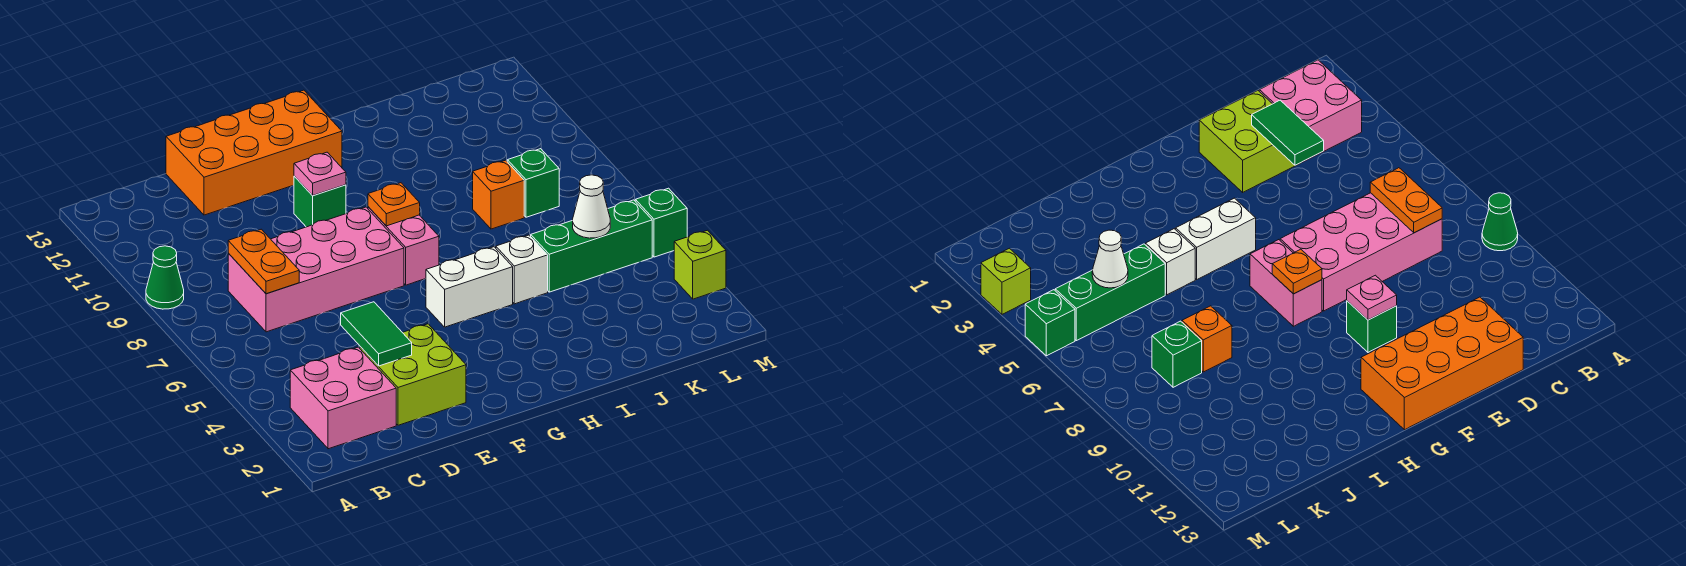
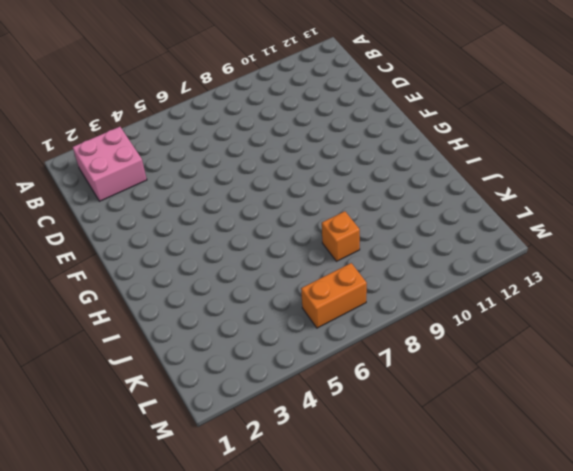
orange brick L6:L7 level 1 -> none
none -> green cone A9 level 1
none -> pink brick C7:F8 level 1
none -> lime brick D2:E3 level 1

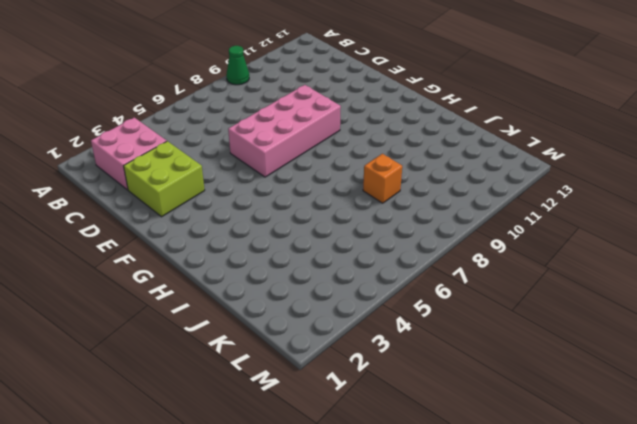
pink brick E6:F9 level 1 -> pink brick C7:F8 level 1
none -> orange brick D12:G13 level 1
none -> green brick F10 level 1
none -> white brick G5:H5 level 1

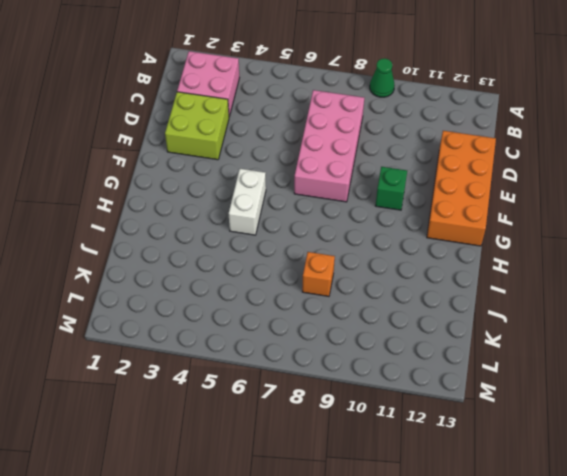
none -> pink brick G7:G8 level 1
none -> white brick I5 level 1
none -> green brick J5:L5 level 1

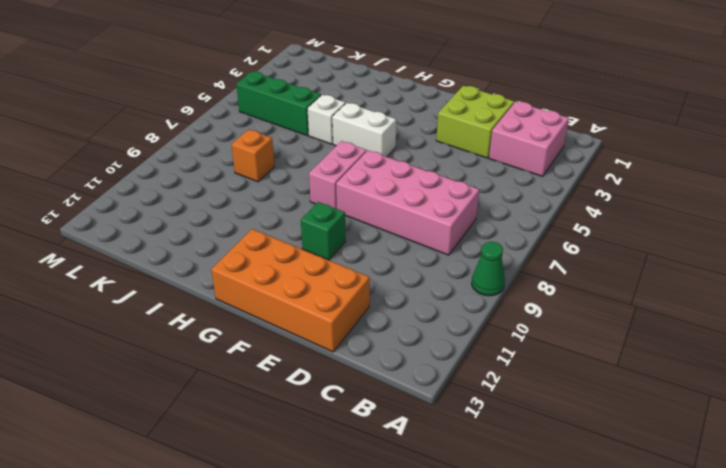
none -> green brick K8 level 1
none -> lime brick M3 level 1
none -> green brick M5 level 1

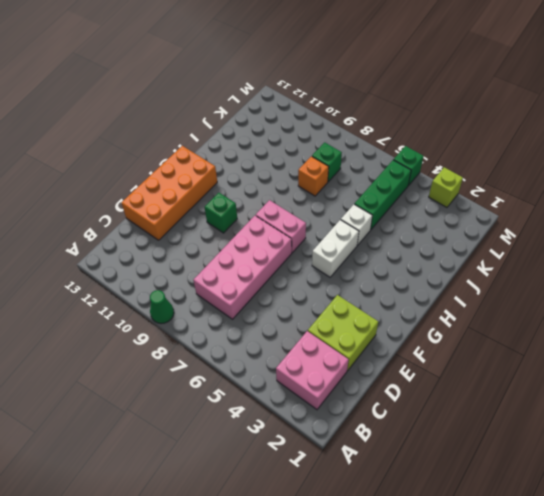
none -> orange plate C7:C8 level 2
none -> green tile D3:D4 level 2
none -> pink plate F10 level 2

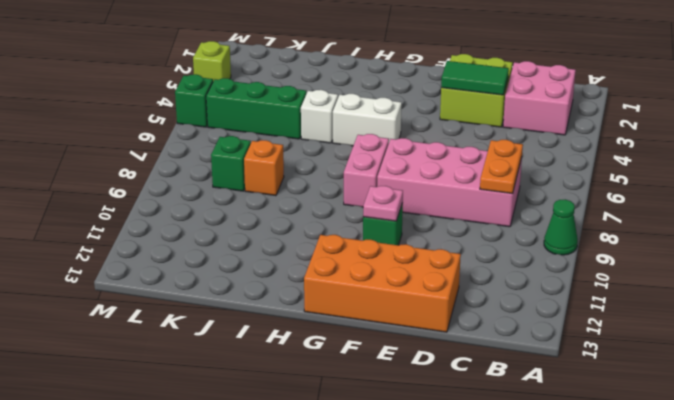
green tile D3:E3 level 2 -> green tile D3:D4 level 2
none -> orange plate G8 level 2
none -> white cone K5 level 2

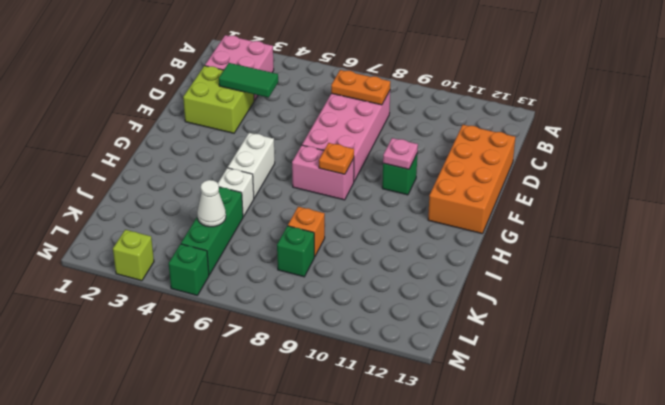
none -> green cone A9 level 1

